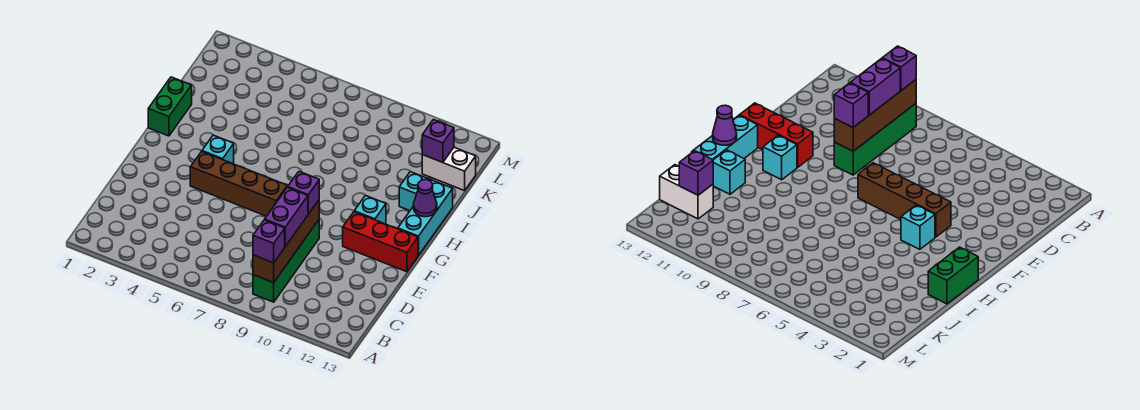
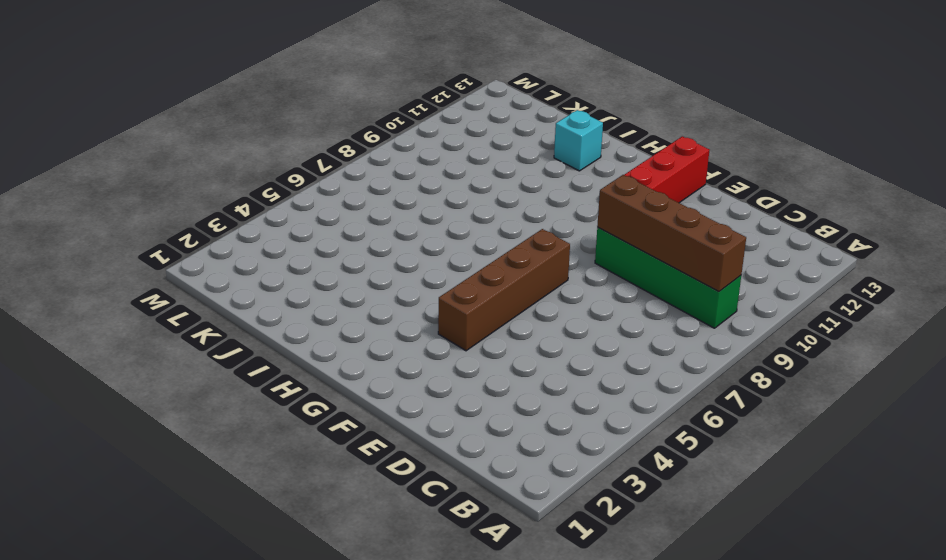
none -> cyan brick G4 level 1
none -> cyan brick G11 level 1
none -> cyan brick G13:I13 level 1

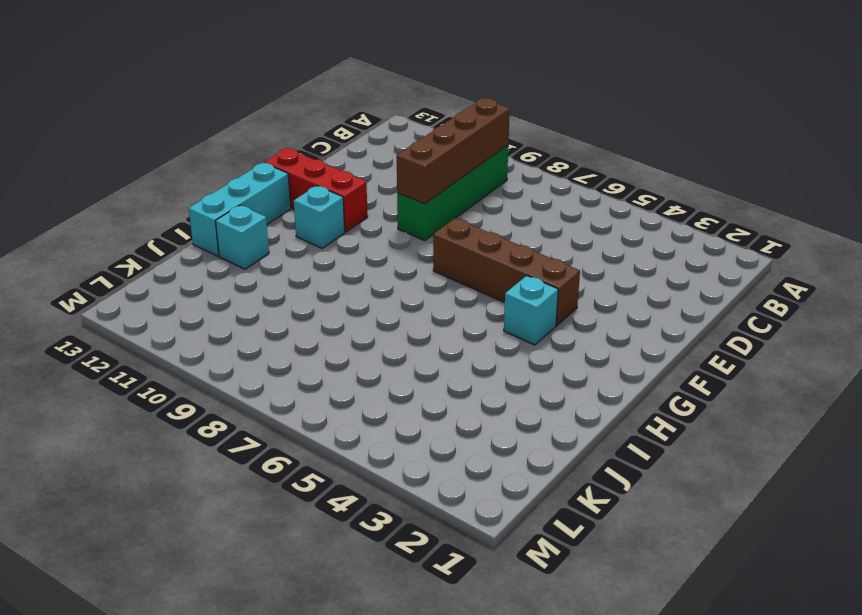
none -> green brick H1:I1 level 1
none -> white brick K12:K13 level 1
none -> purple cone H13 level 2

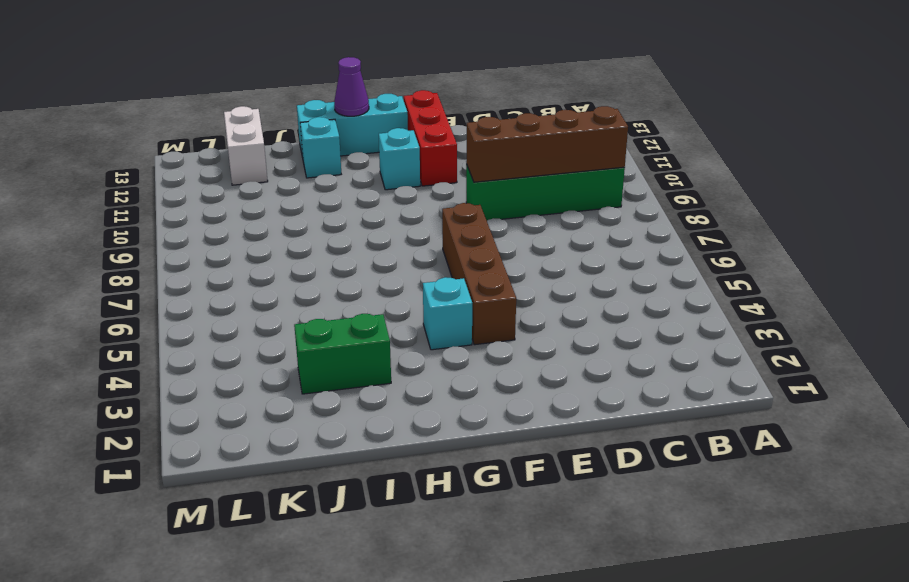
green brick I3:J3 level 1 -> green brick H1:I1 level 1
none -> purple brick K12 level 2
none -> purple brick B9 level 3
none -> purple brick C9:D9 level 3

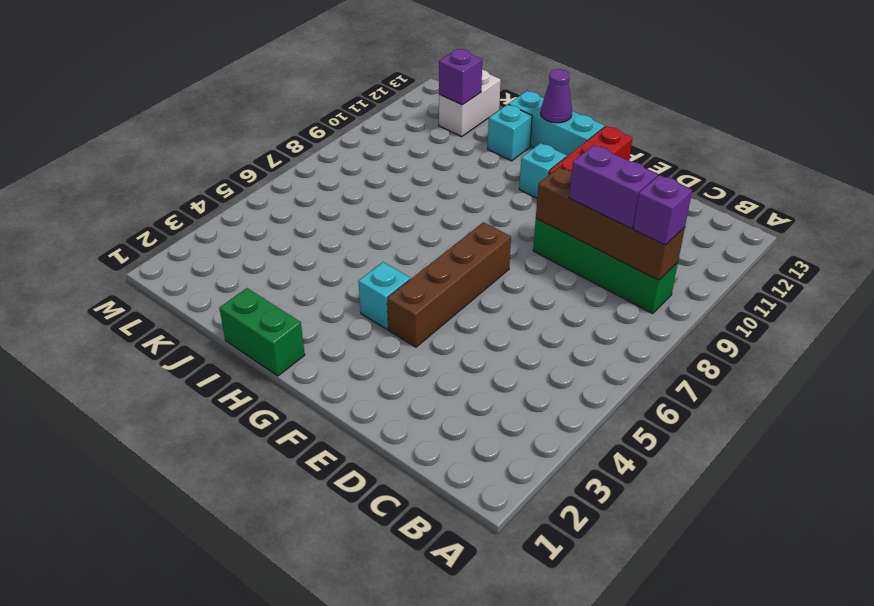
none -> purple brick E9 level 3

